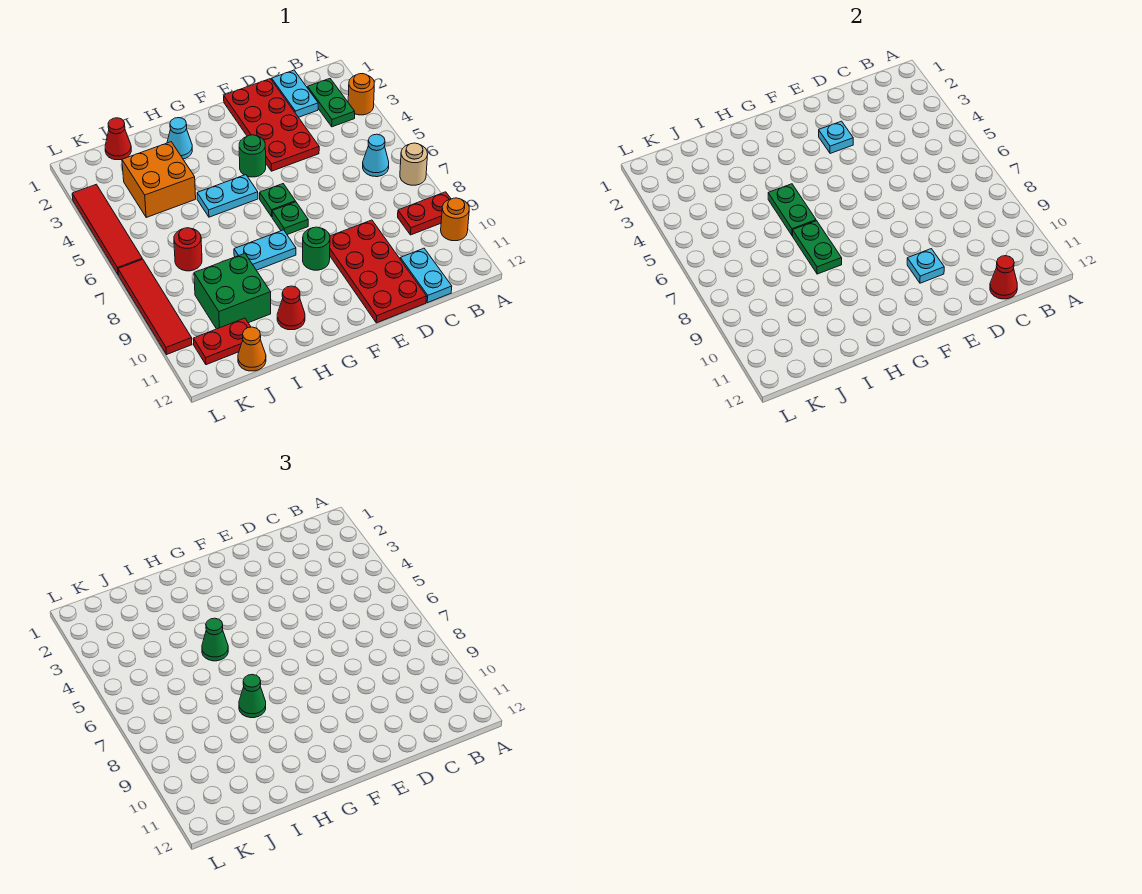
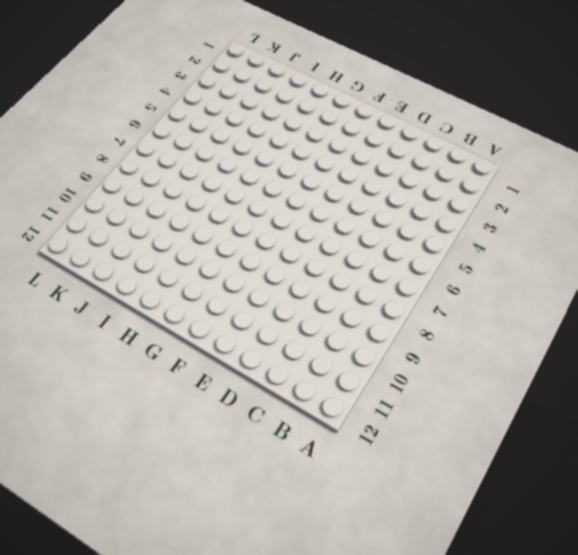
none -> orange round brick A3 level 1
none -> tan round brick A7 level 1
none -> red plate A9:B9 level 1
none -> orange round brick A10 level 1

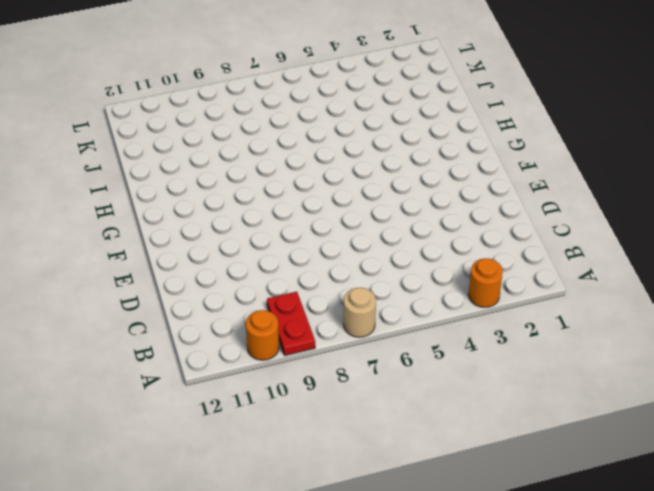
none -> green plate B2:B3 level 1
none -> cyan cone B6 level 1
none -> cyan plate C1:C2 level 1
none -> cyan plate C11:C12 level 1

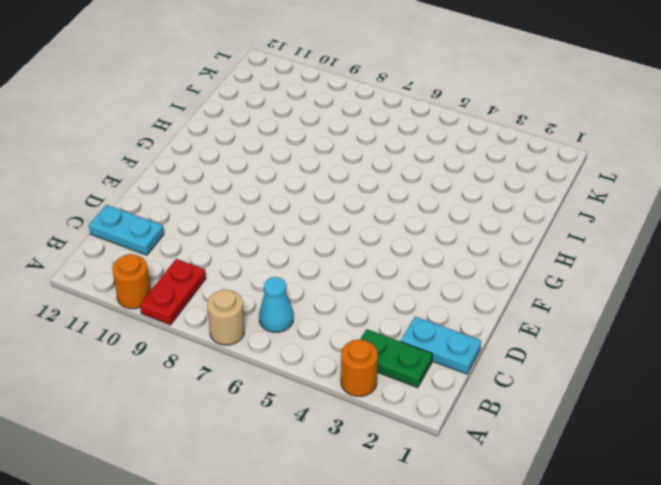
none -> red plate D1:E4 level 1
none -> red plate D9:E12 level 1
none -> green round brick F4 level 1
none -> green plate F6 level 1

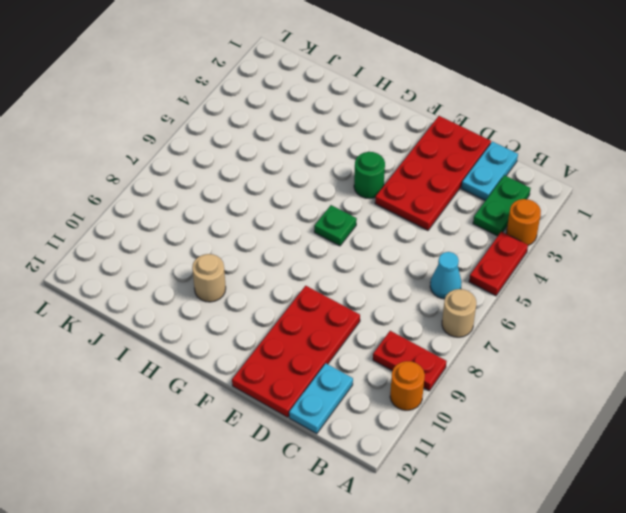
red plate A4:A5 level 1 -> red plate J11:K11 level 1
tan round brick H10 level 1 -> none
none -> green plate F7 level 1
none -> green round brick F9 level 1
none -> cyan plate G5:H5 level 1
none -> cyan plate G8:H8 level 1

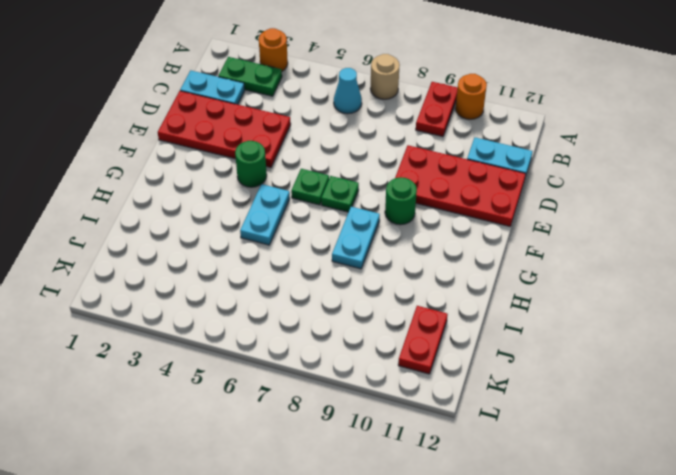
none -> cyan cone H2 level 1
none -> red cone H11 level 1
none -> orange brick I3:J4 level 1
none -> green brick I9:J10 level 1

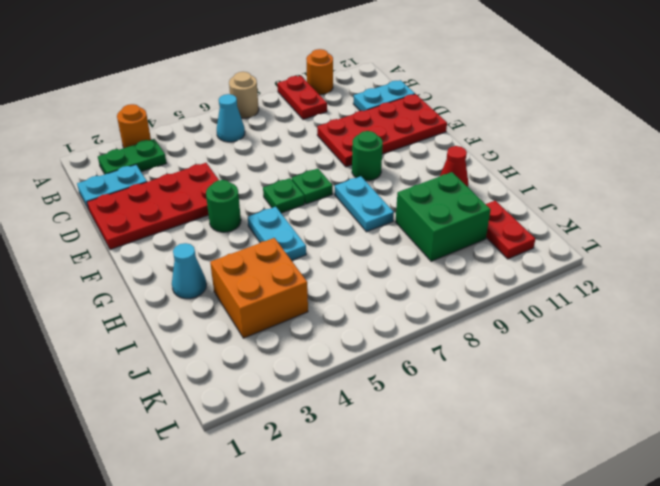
none -> red cone J1 level 1
none -> red round brick J7 level 1
none -> orange cone J12 level 1
none -> red tile L3:L6 level 1

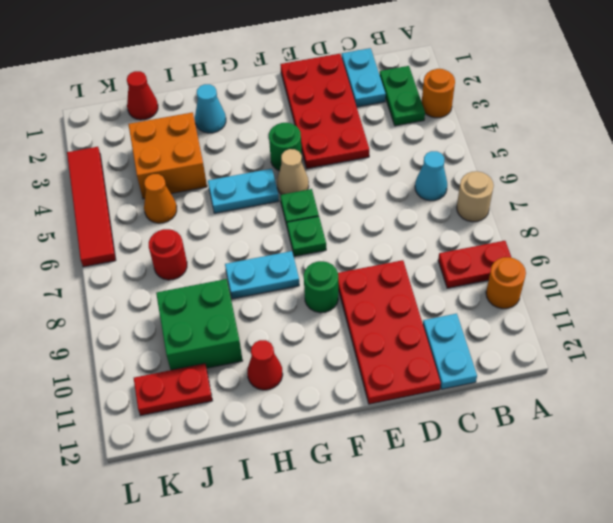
tan cone F5 level 1 -> none
orange cone J5 level 1 -> orange cone J12 level 1
none -> red tile L7:L10 level 1
none -> red cone C12 level 2
none -> cyan plate E3 level 2
none -> cyan plate E10 level 2

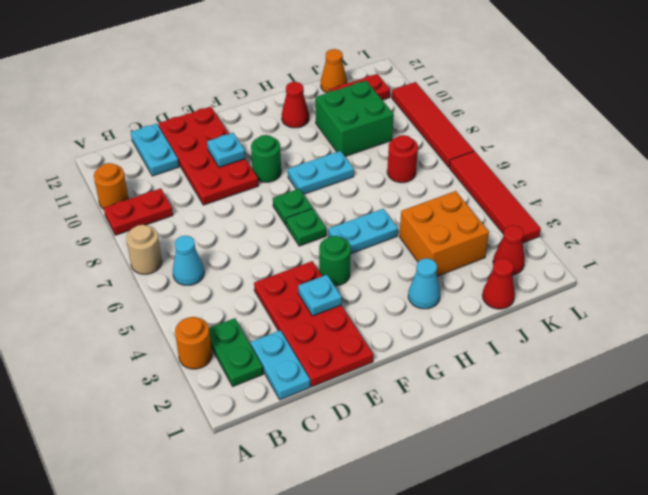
red cone K2 level 1 -> red cone C12 level 2
none -> green plate H5:H6 level 2
none -> green plate H7:H8 level 2
none -> green cone H5 level 3
none -> green cone H8 level 3

